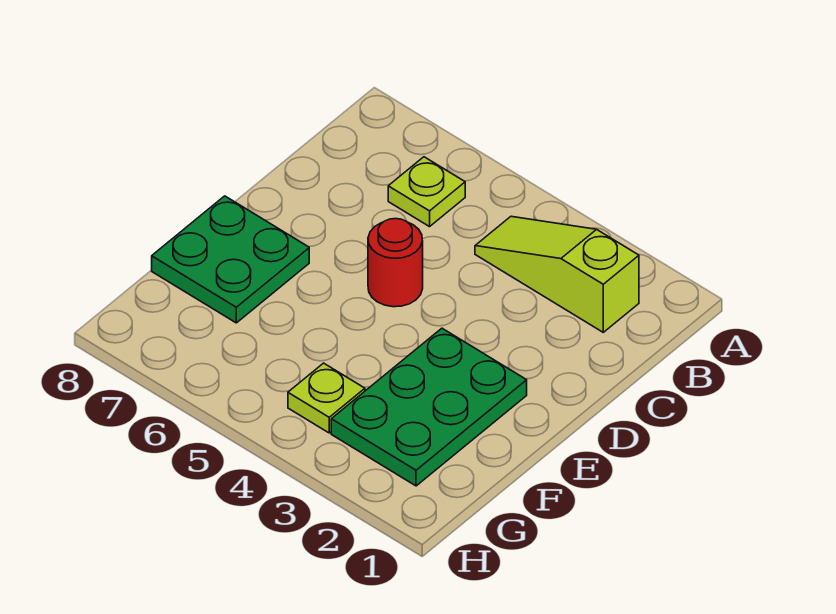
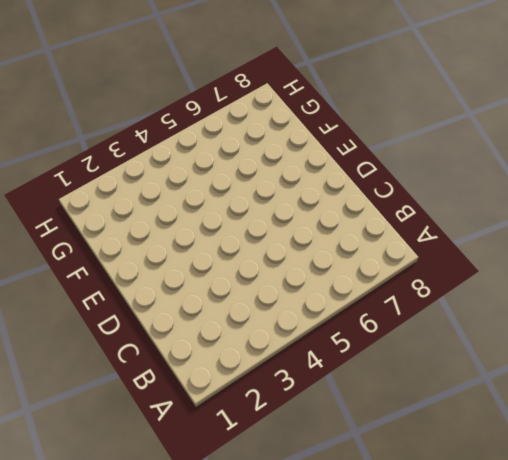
none -> lime slope B2:B4 level 1 top 2
none -> lime plate B6 level 1

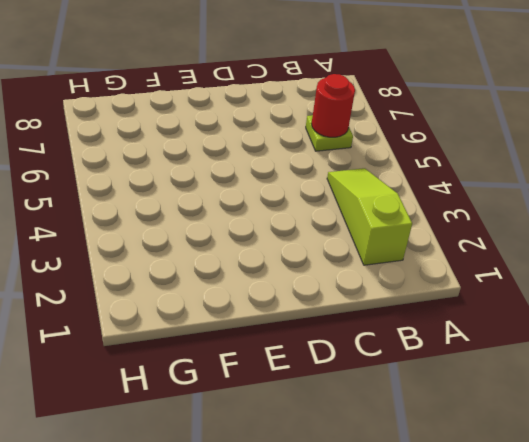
red round brick B6 level 2 -> red round brick D5 level 1
none -> green plate E2:G3 level 1
none -> green plate E7:F8 level 1

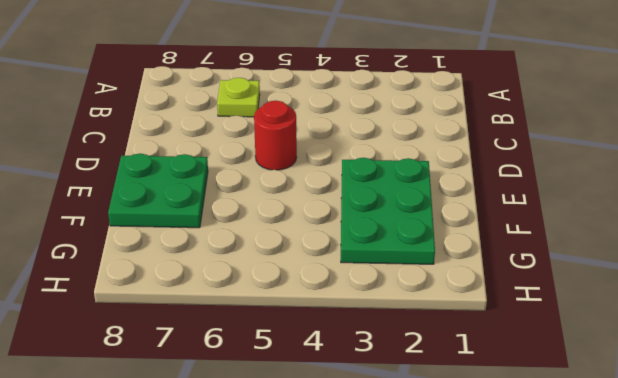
none -> lime slope B2:B4 level 1 top 2
none -> lime plate G4 level 1

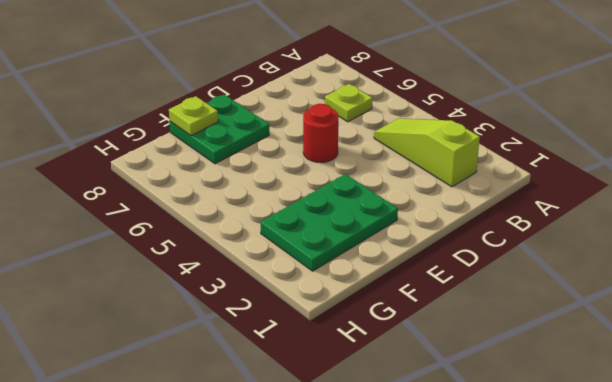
lime plate F8 level 2 -> lime plate G4 level 1

